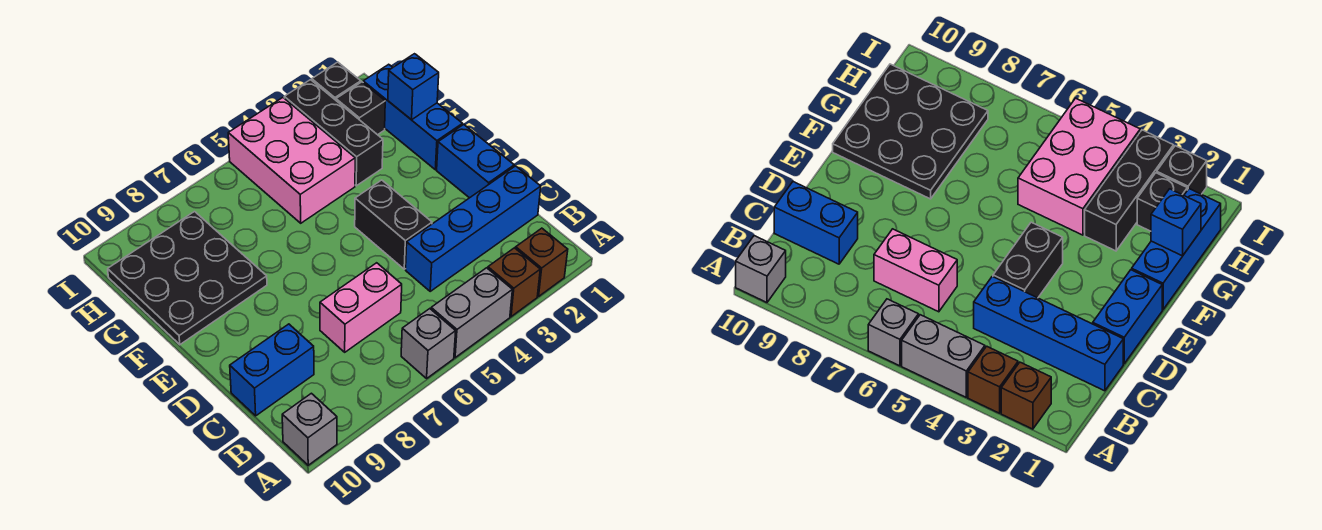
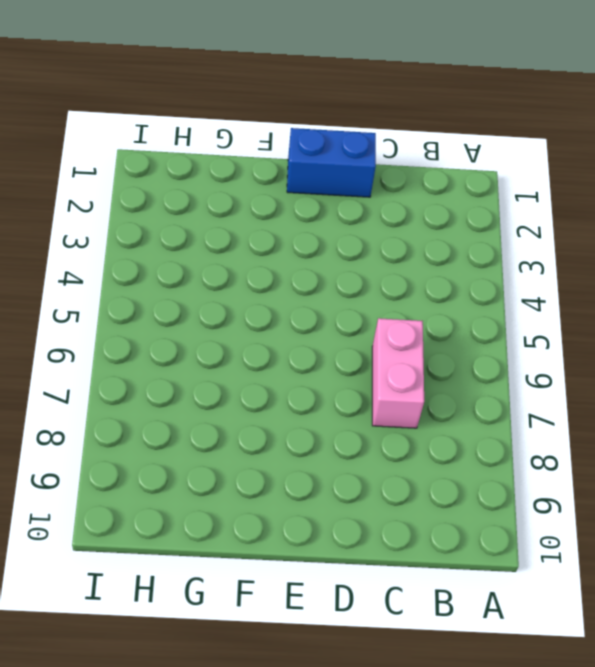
none -> brown brick A2 level 1
none -> brown brick A3 level 1
none -> grey brick A4:A5 level 1

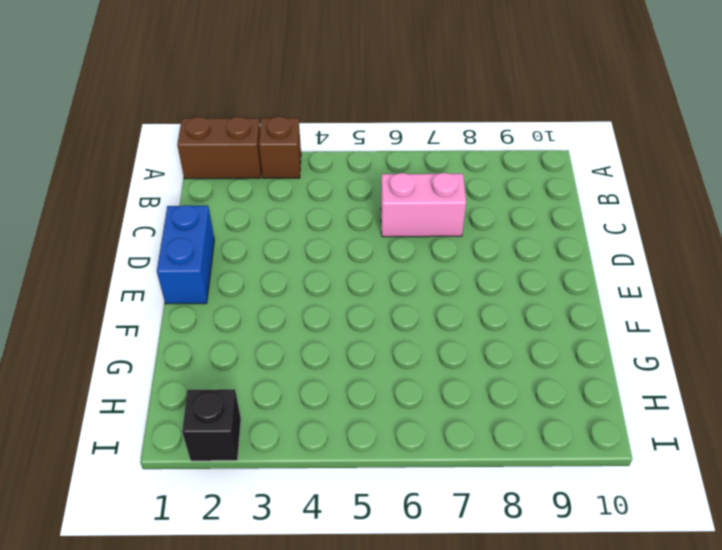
brown brick A1:A2 level 1 -> brown brick A2 level 1
none -> grey brick A4:A5 level 1
none -> grey brick A6 level 1
none -> grey brick A10 level 1

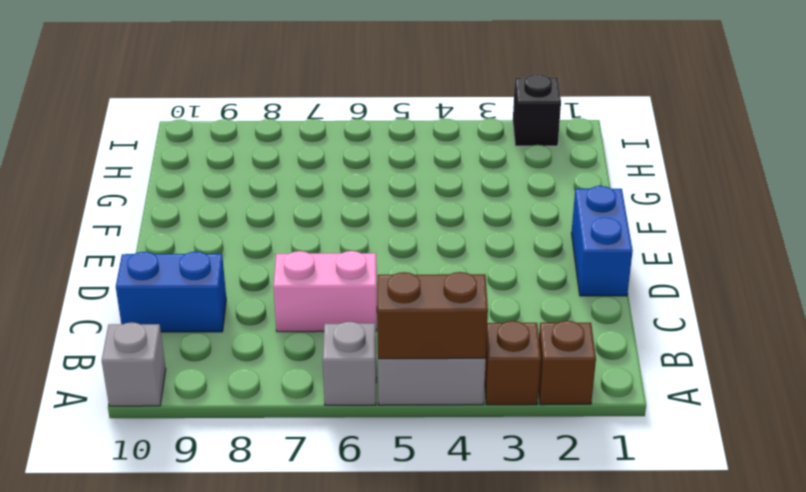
brown brick A4:A5 level 2 -> none
none -> blue brick C1:C4 level 1
none -> black brick D4:E4 level 1
none -> blue brick F1:H1 level 1

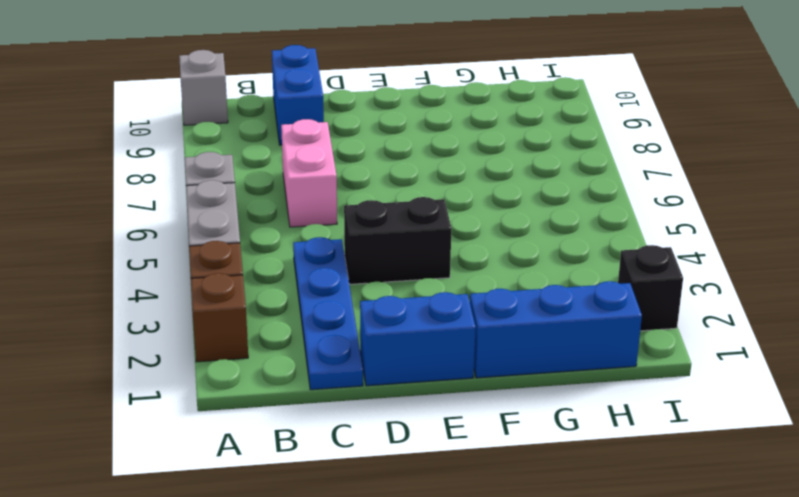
blue plate C1:C4 level 1 -> blue brick C1:C4 level 1
none -> black plate F8:H10 level 1
none -> black brick G3:I3 level 1
none -> pink brick G4:I5 level 1

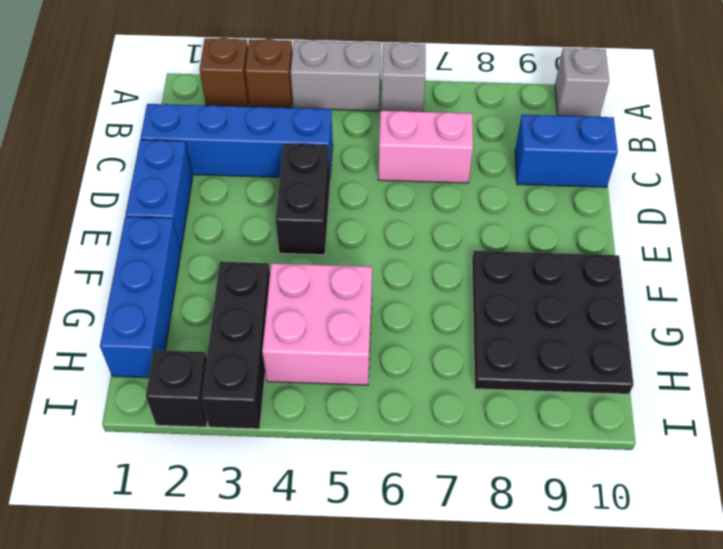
pink brick G4:H5 level 1 -> pink brick G4:I5 level 1
none -> black brick H2 level 1
none -> blue brick G1 level 2

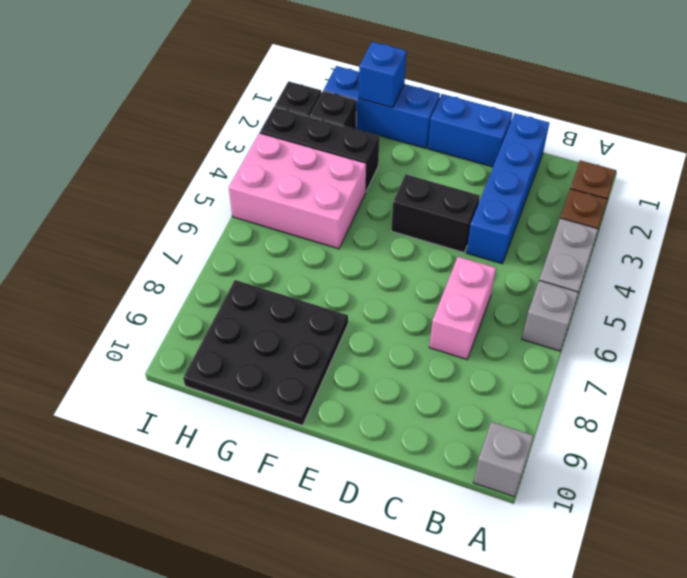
none -> blue brick C9:C10 level 1

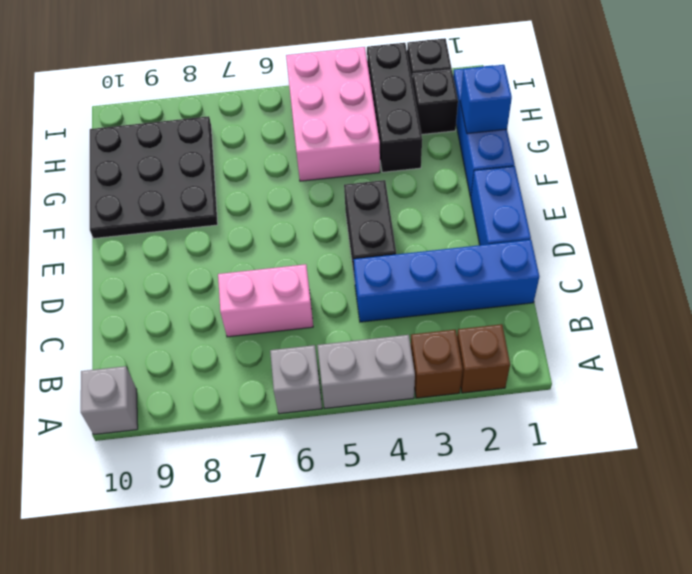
none -> blue brick C9:C10 level 1

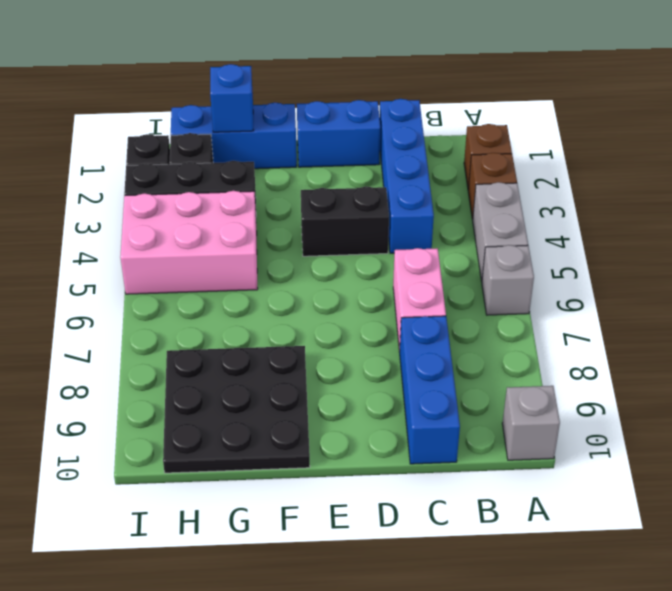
blue brick C8:C10 level 1 -> blue brick C9:C10 level 1

